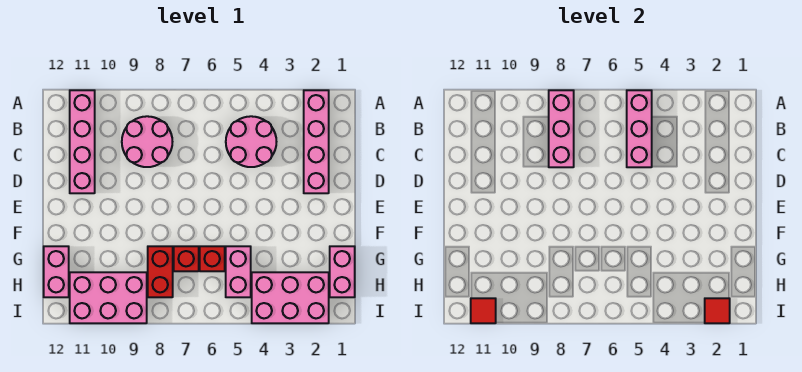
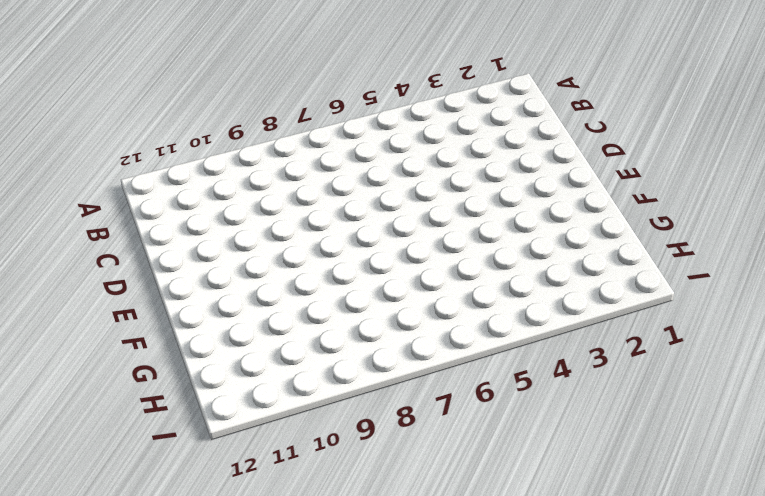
none -> pink brick A2:D2 level 1
none -> pink brick A11:D11 level 1
none -> pink round brick B4:C5 level 1

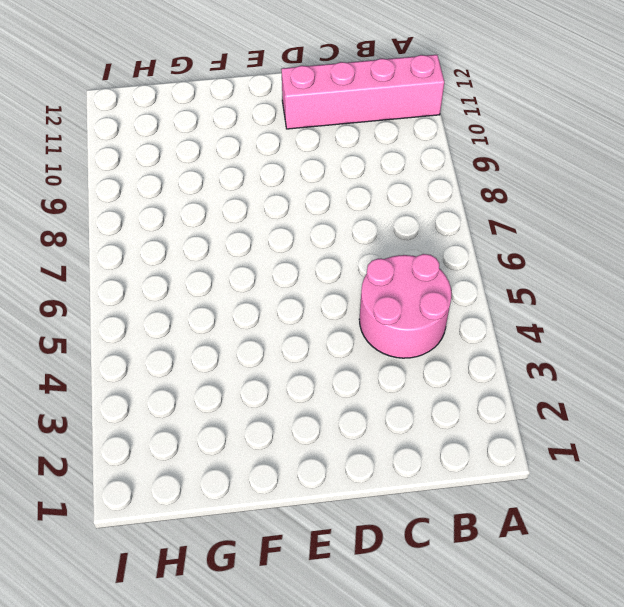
none -> pink brick A2:D2 level 1
none -> pink round brick B8:C9 level 1
none -> pink brick G1:H1 level 1

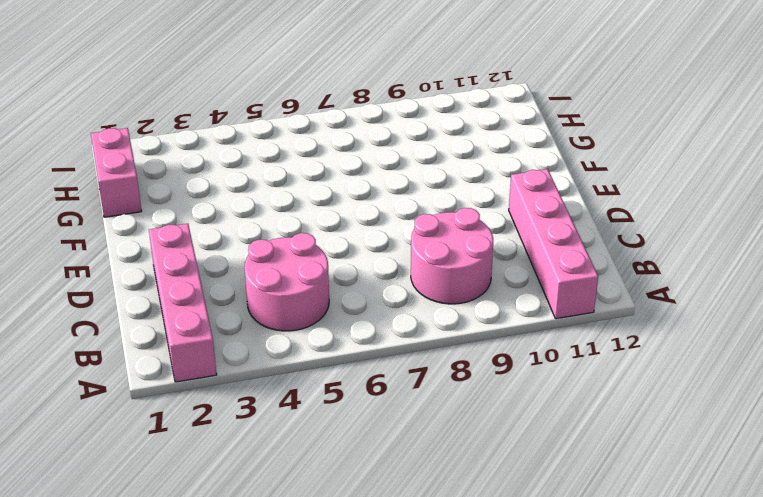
none -> pink brick G5:H5 level 1
none -> red brick G6 level 1
none -> red brick G7 level 1

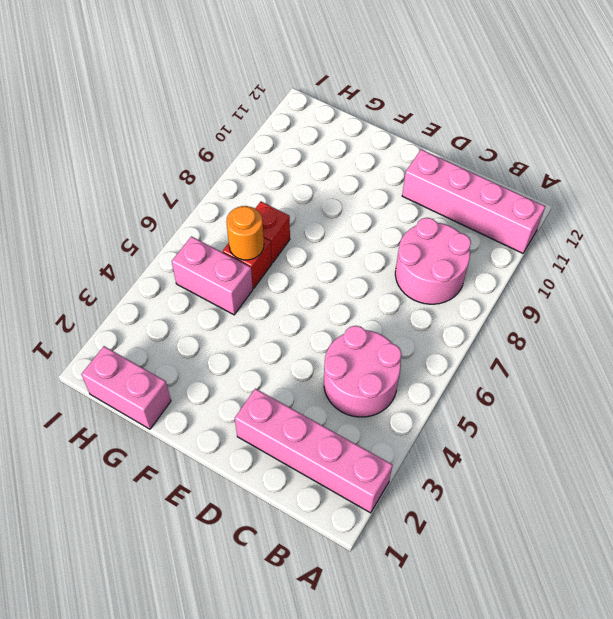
orange round brick G6 level 2 -> none
none -> red brick G8:H8 level 1
none -> pink brick G12:H12 level 1
none -> pink brick H2:I4 level 1

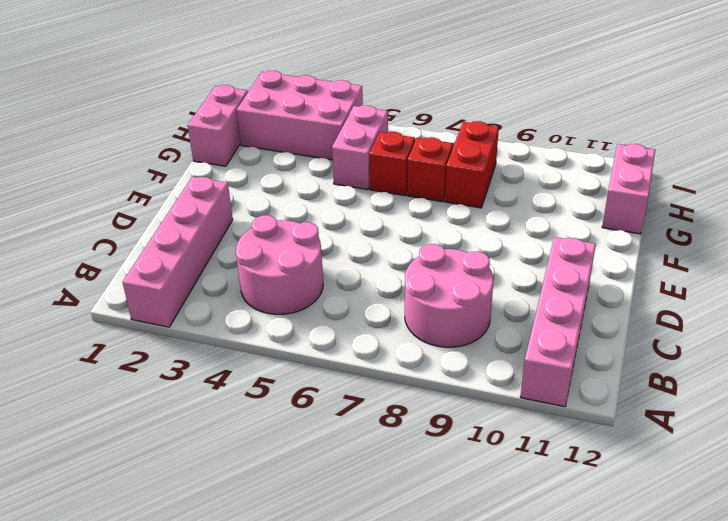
none -> pink brick H9:I11 level 1
none -> pink brick A5:C5 level 2
none -> pink brick A8:C8 level 2

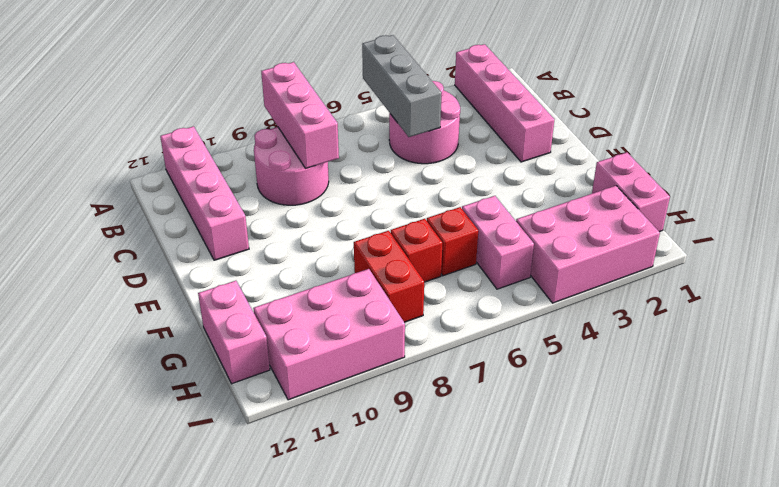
grey brick A5:C5 level 2 -> pink brick A5:C5 level 2
none -> red tile I2 level 2
none -> red tile I11 level 2

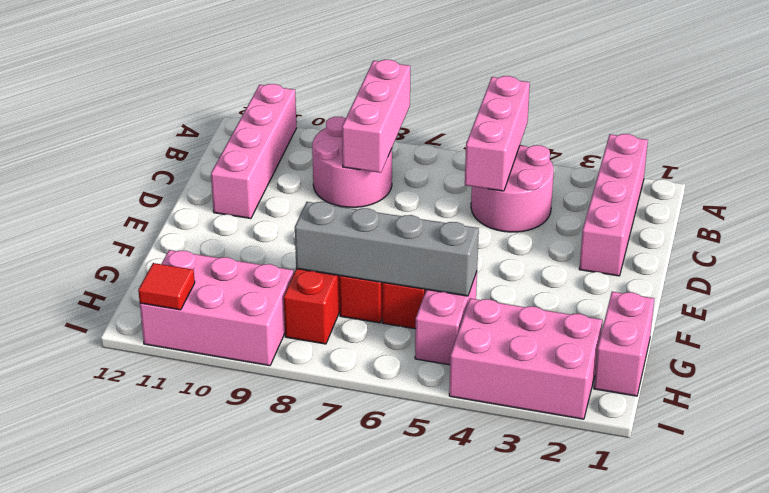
grey brick G5:G8 level 2 -> none
none -> pink brick G12:H12 level 1
none -> red tile I2 level 2

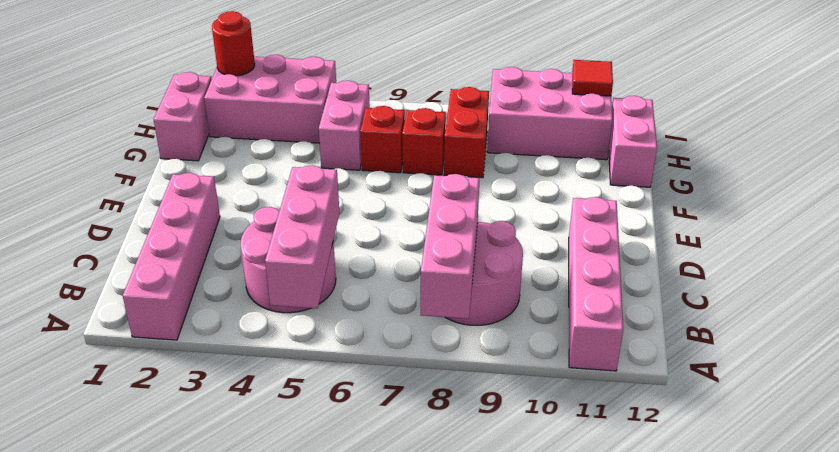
red round brick I2 level 2 -> red tile I2 level 2

